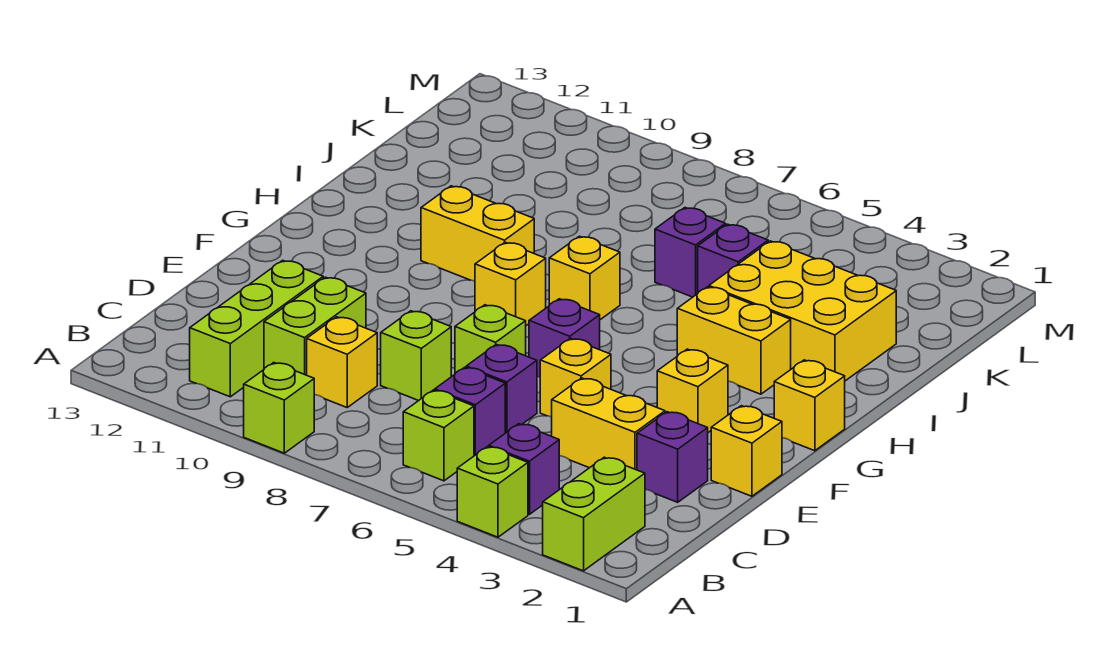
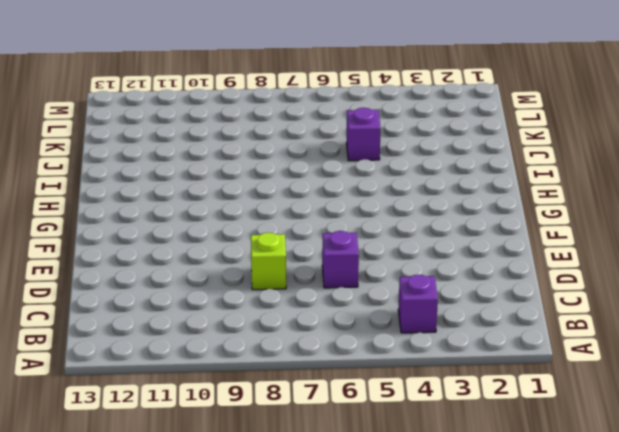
none -> lime brick A2:B2 level 1
none -> lime brick A4 level 1
none -> lime brick A9 level 1

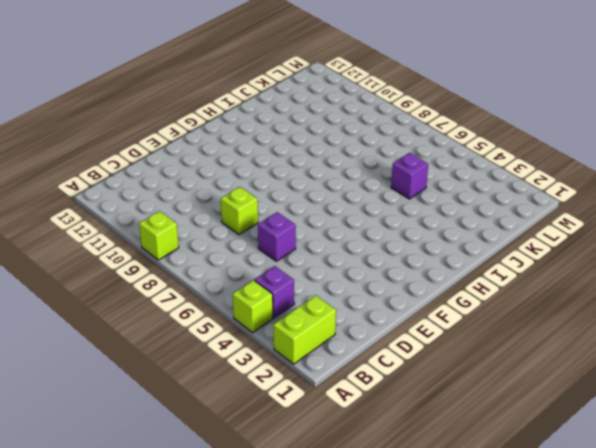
none -> lime brick B6 level 1
none -> lime brick B11:D11 level 1
none -> purple brick C6 level 1

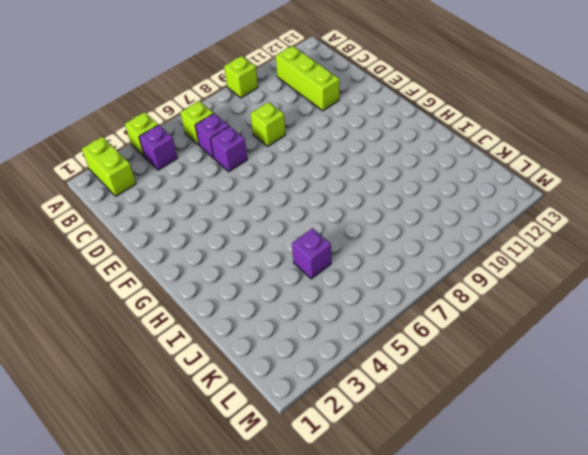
none -> yellow brick C9 level 1
none -> lime brick C10:D10 level 1
none -> purple brick D2 level 1

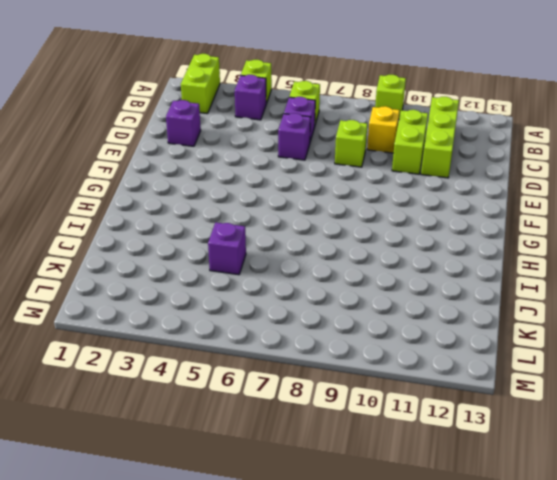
none -> yellow brick D3:D4 level 1
none -> yellow brick E1 level 1
none -> yellow brick E5 level 1

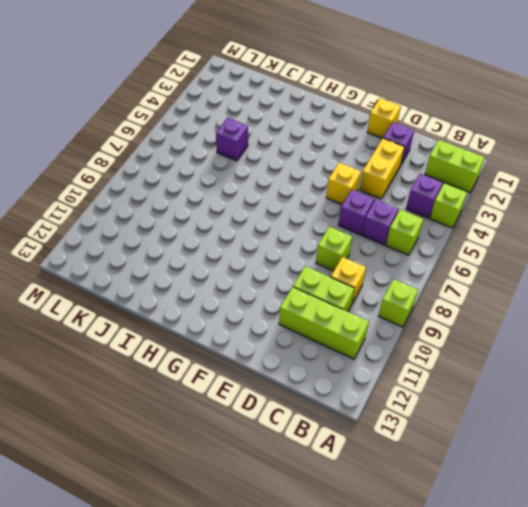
none -> lime brick E7 level 1
none -> yellow brick F3 level 1
none -> purple brick F6 level 1

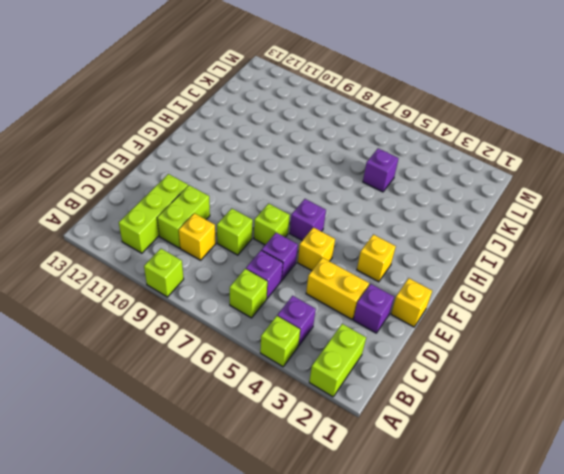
none -> yellow brick G1 level 1
none -> yellow brick G8 level 1
none -> yellow brick H3:H4 level 1

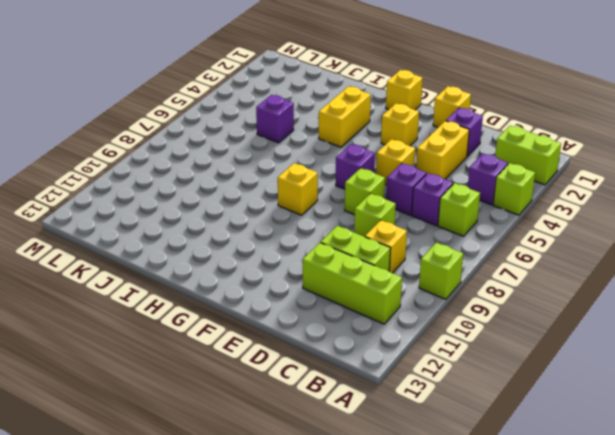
none -> yellow brick H7 level 1
none -> yellow brick H9:H10 level 1
none -> yellow brick I2:J4 level 1

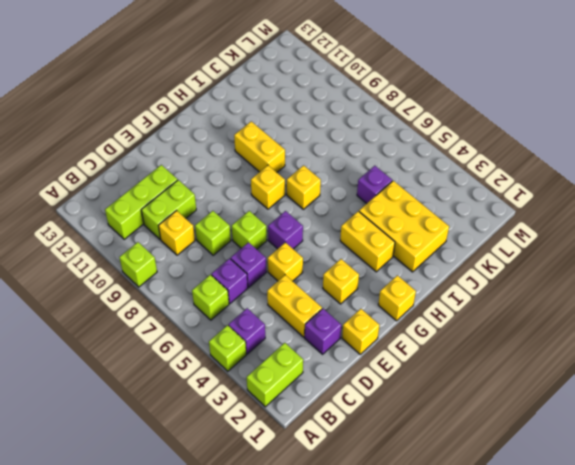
none -> purple brick J6 level 1

